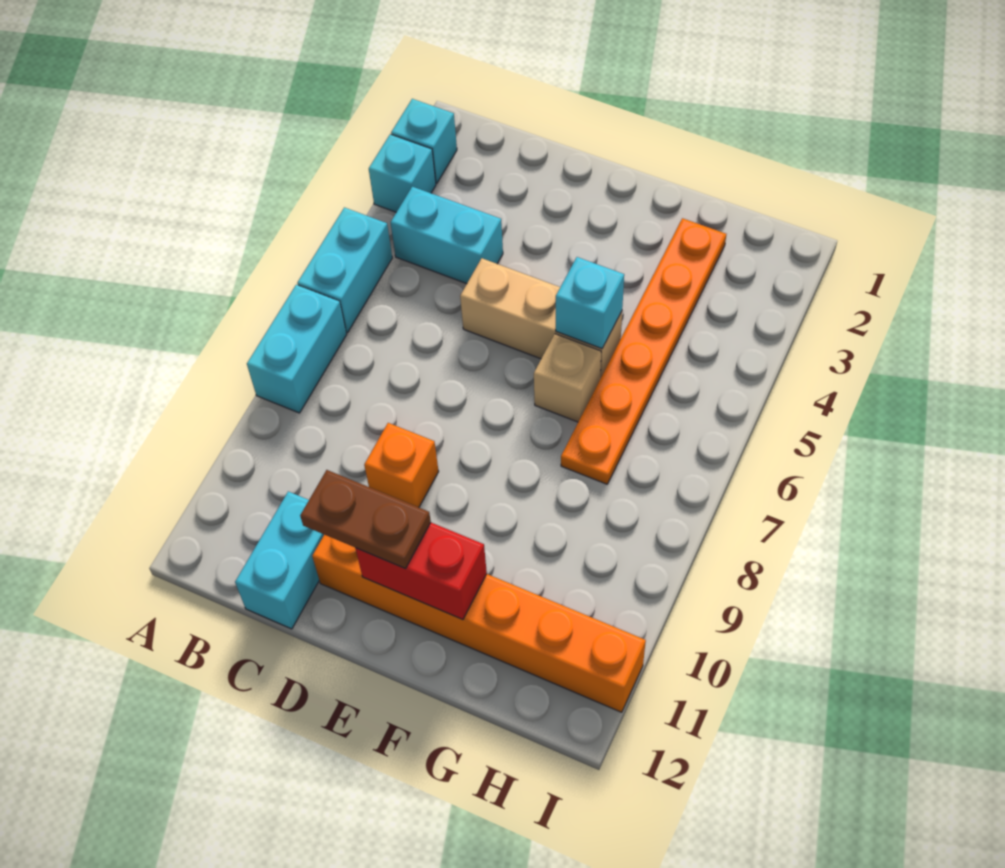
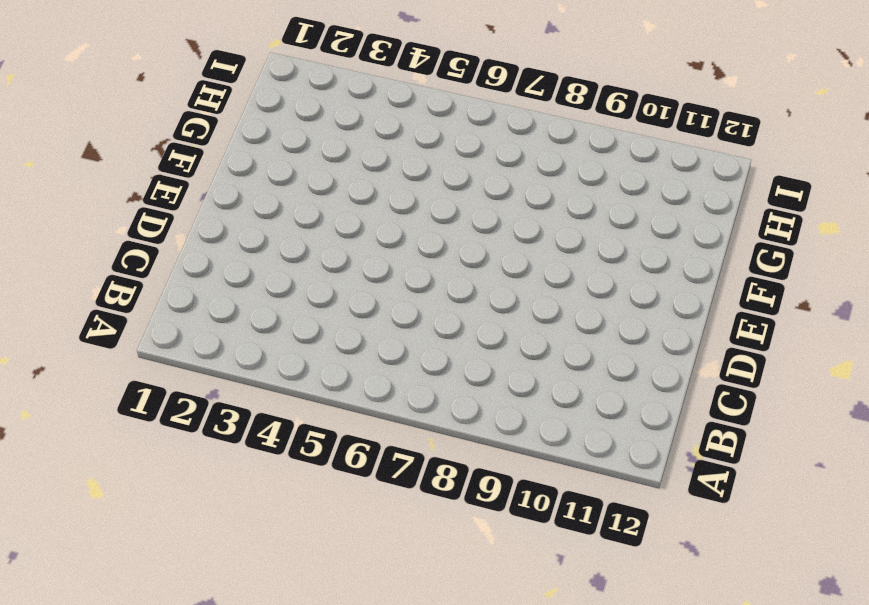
none -> cyan brick A2 level 1
none -> cyan brick A3 level 1
none -> cyan brick A5:A6 level 1

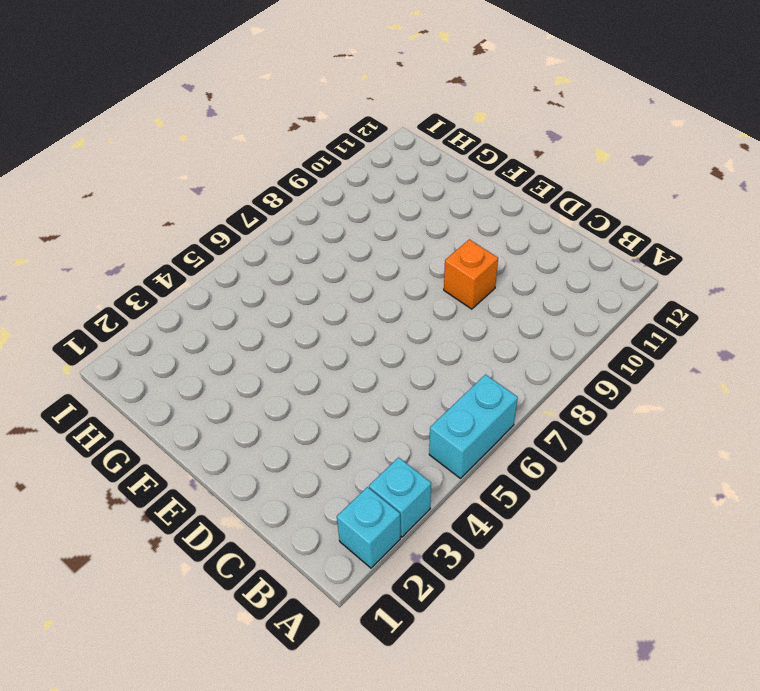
none -> cyan brick A7:A8 level 1
none -> cyan brick B4:C4 level 1
none -> cyan brick C11:C12 level 1

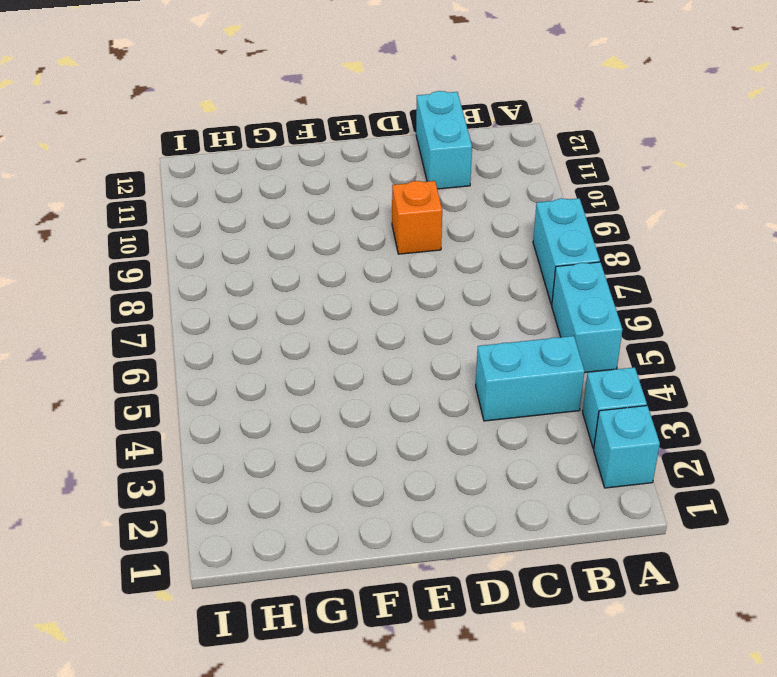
none -> tan brick D5:F5 level 1
none -> orange brick D11:I11 level 1
none -> tan brick F6 level 1

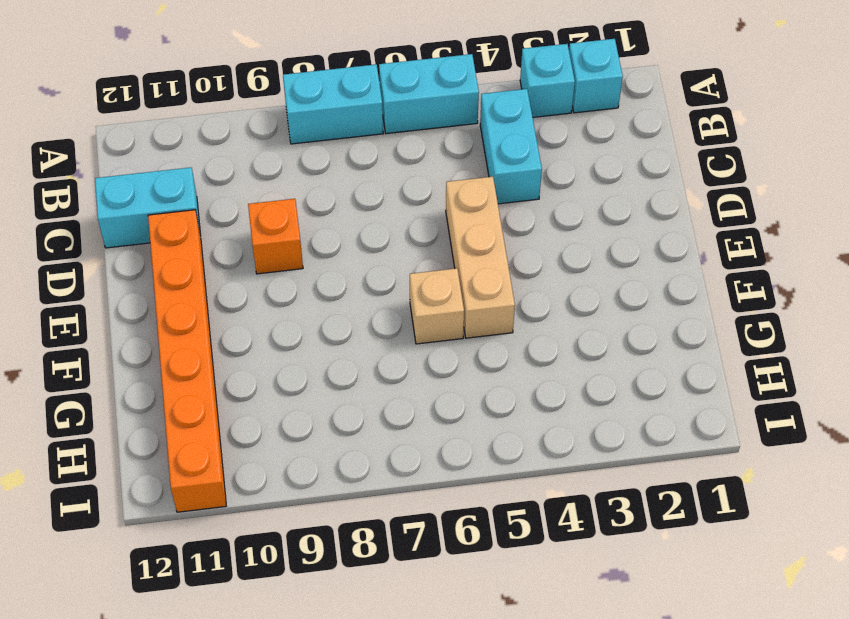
none -> orange plate G2:G7 level 1
none -> red brick E11:F11 level 2
none -> cyan brick F5 level 2

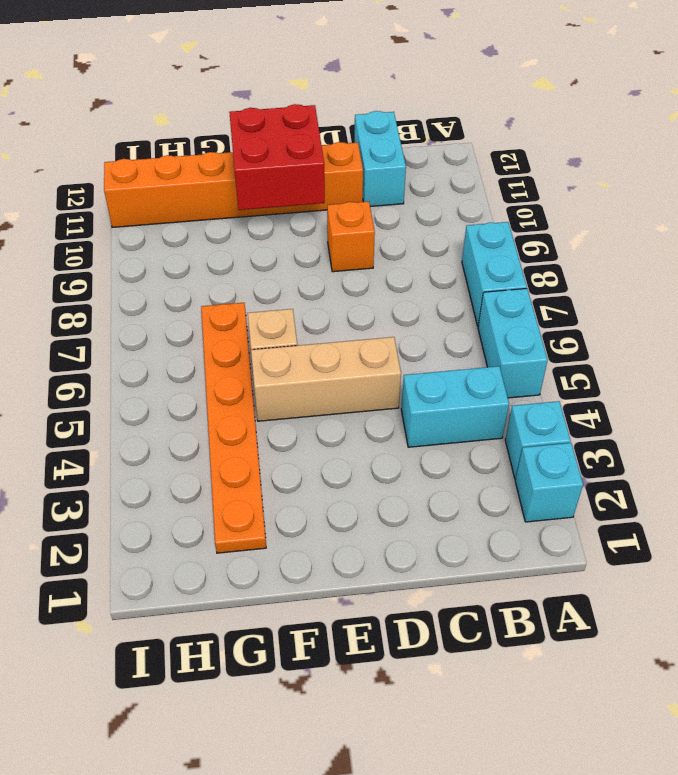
red brick E10:F11 level 2 -> red brick E11:F11 level 2
none -> cyan brick F5 level 2
none -> brown plate D11:E11 level 3

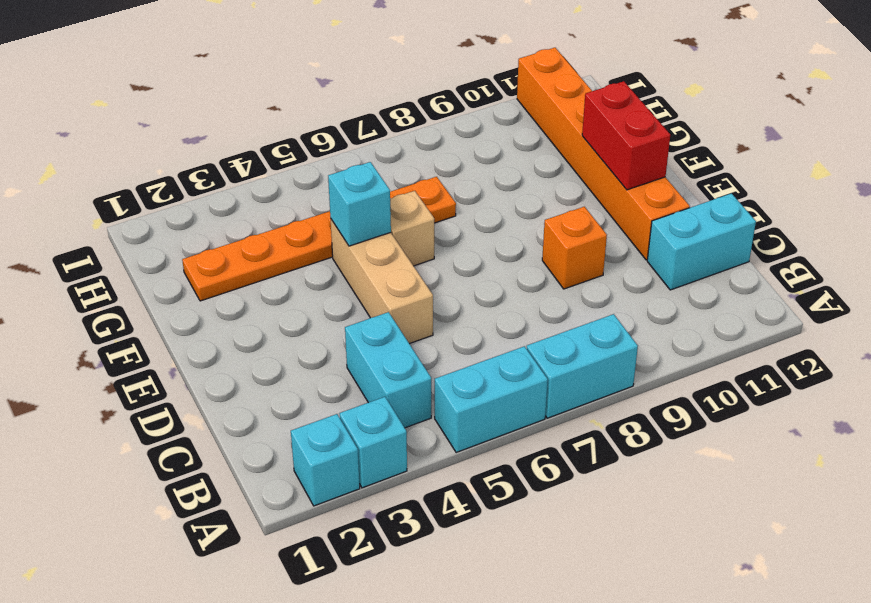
none -> brown plate D11:E11 level 3

